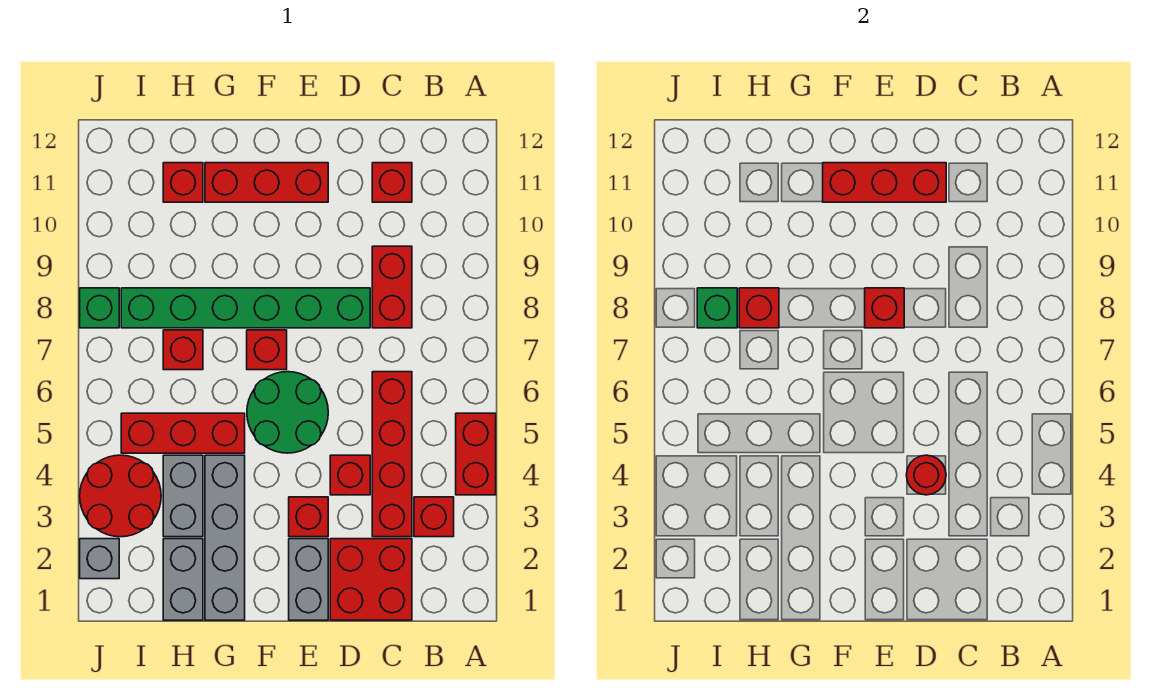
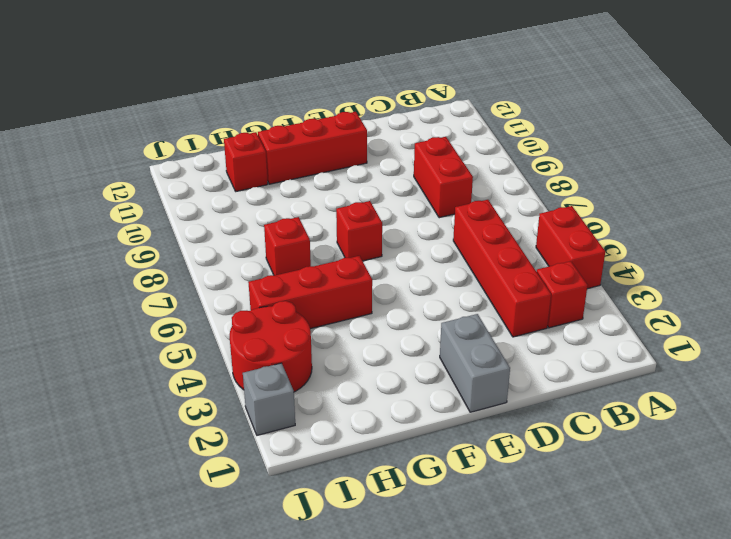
none -> red brick C1:D2 level 1
none -> red brick C11 level 1
none -> red brick D4 level 1

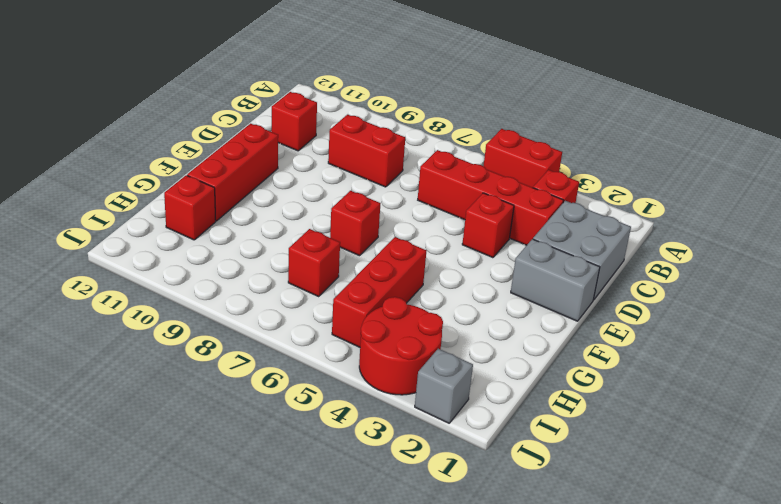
grey brick C1:D2 level 1 -> red brick C1:D2 level 1
none -> green brick D8:I8 level 1
none -> red brick E3 level 1
none -> green round brick E5:F6 level 1

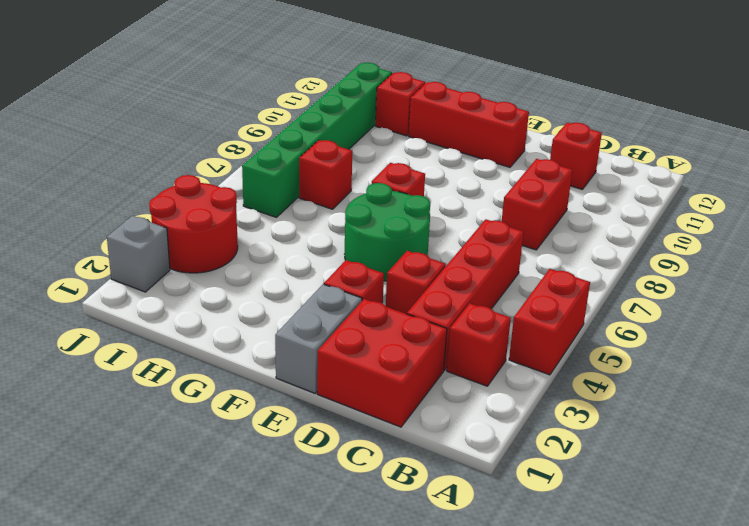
green brick I6:I11 level 1 -> green brick D8:I8 level 1
none -> grey brick G1:G4 level 1
none -> red brick G5:I5 level 1
none -> grey brick H1:H2 level 1

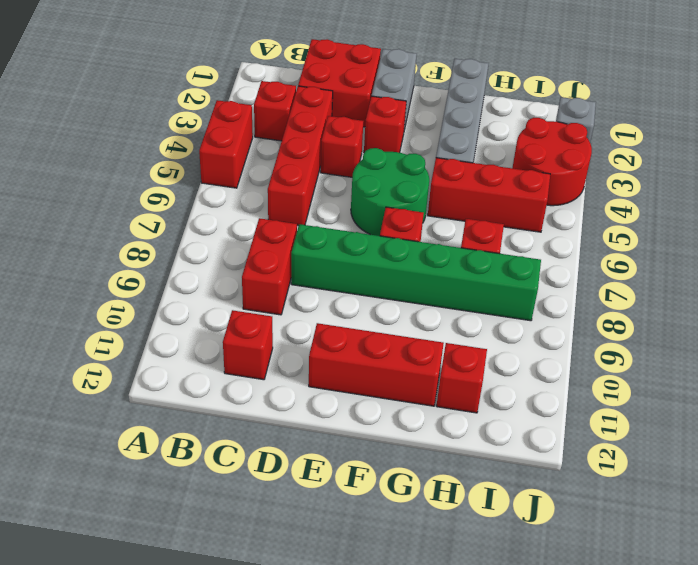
none -> grey brick H1:H2 level 1
none -> grey brick H3:H4 level 1
none -> green brick J8 level 1

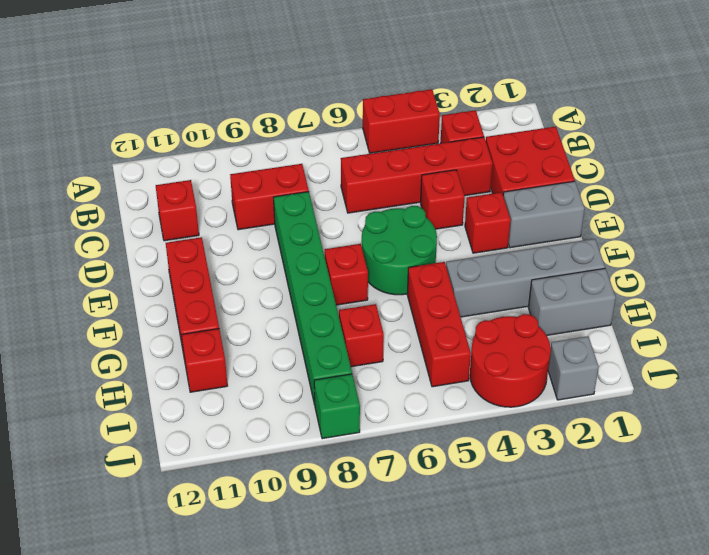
none -> grey brick H3:H4 level 1
none -> red round brick D4 level 2
none -> red brick D11:F11 level 2

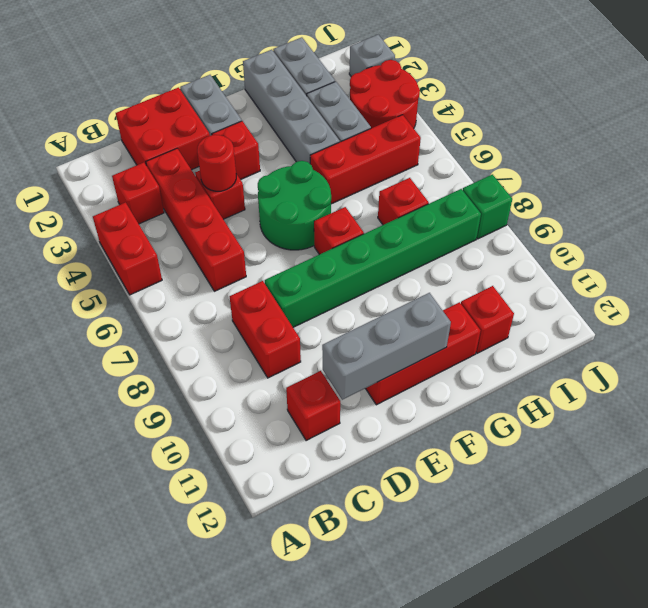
grey brick D11:F11 level 2 -> red brick D11:F11 level 2
none -> red brick E8 level 2
none -> red brick H8 level 2
none -> green brick I8 level 2

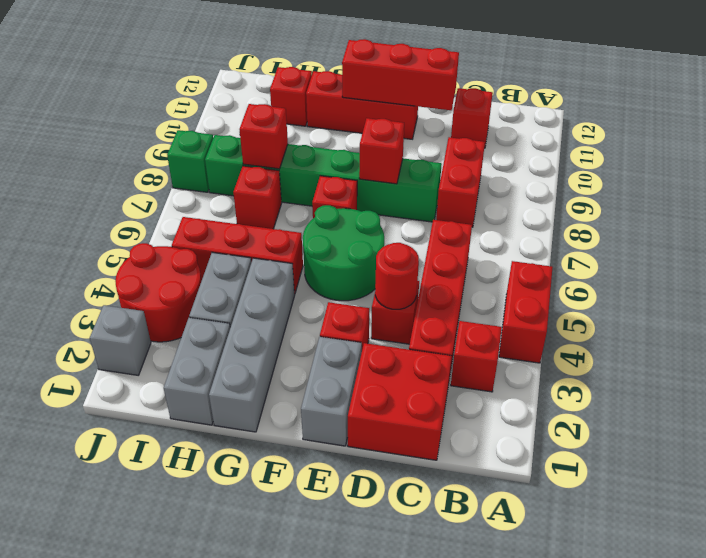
none -> green brick I8 level 2

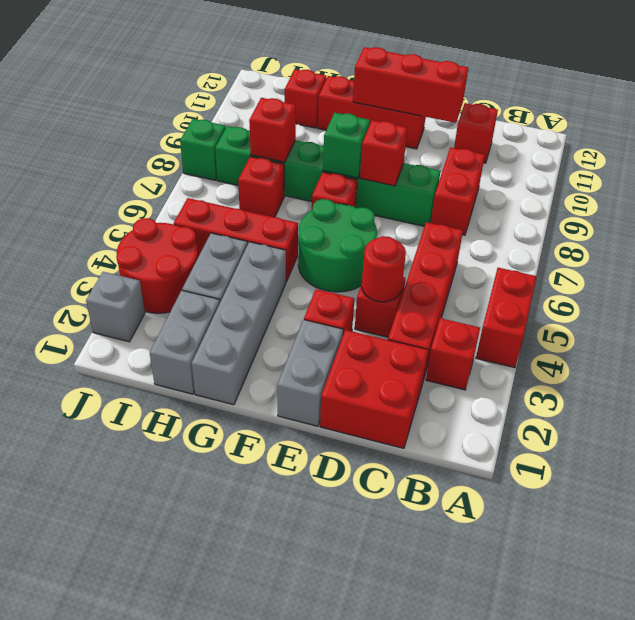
green brick F8 level 2 -> green brick I8 level 2

